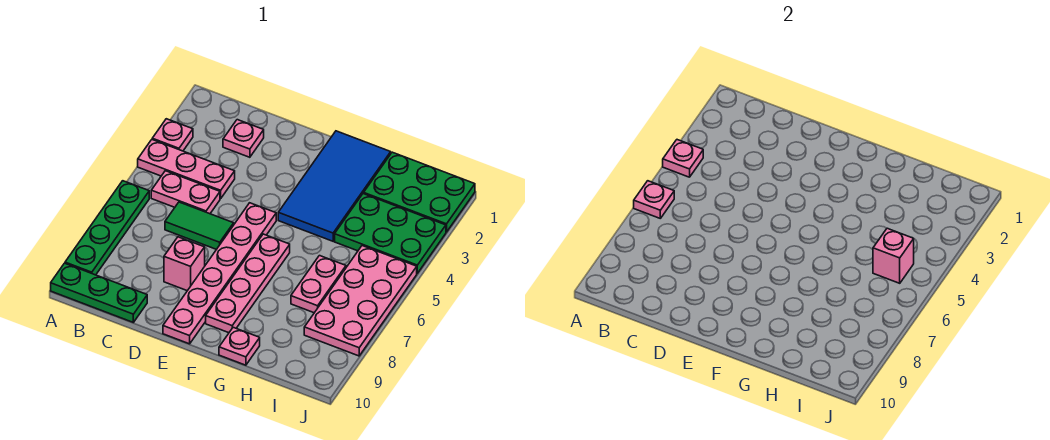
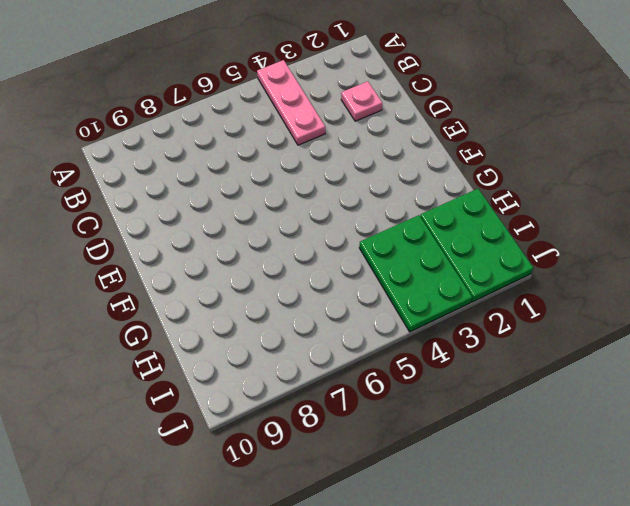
none -> pink plate A3 level 1
none -> green plate A6:A9 level 1
none -> green plate A10:C10 level 1

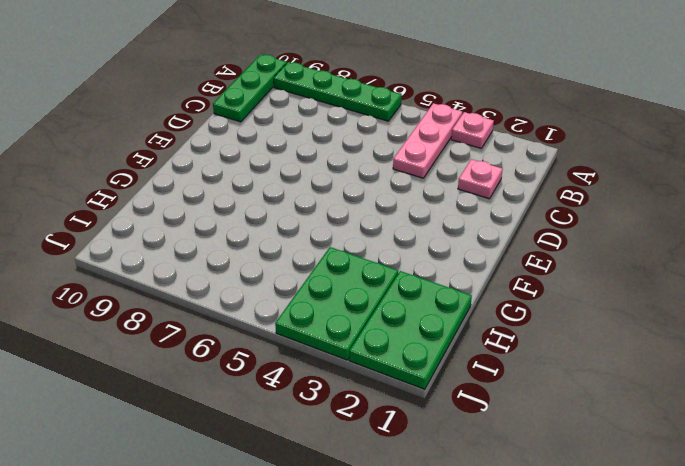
none -> pink plate B5:C5 level 1
none -> green tile C6:D6 level 1
none -> pink brick D8 level 1

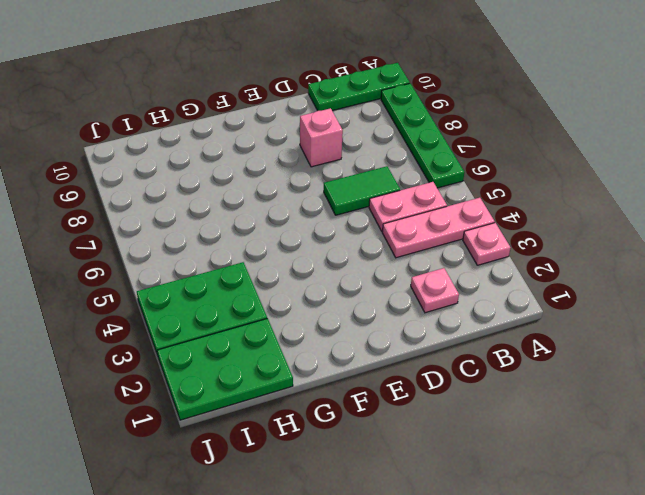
none -> pink plate E5:E10 level 1
none -> blue tile F1:G4 level 1
none -> pink plate F6:F9 level 1

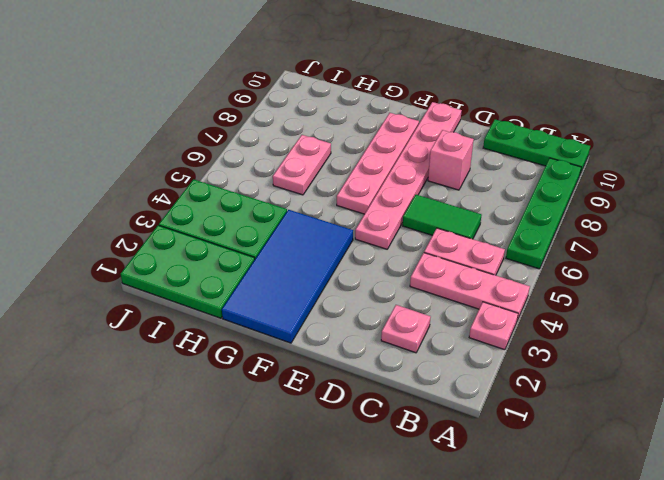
none -> pink plate G10 level 1
none -> pink plate I5:J8 level 1
none -> pink plate A4 level 2

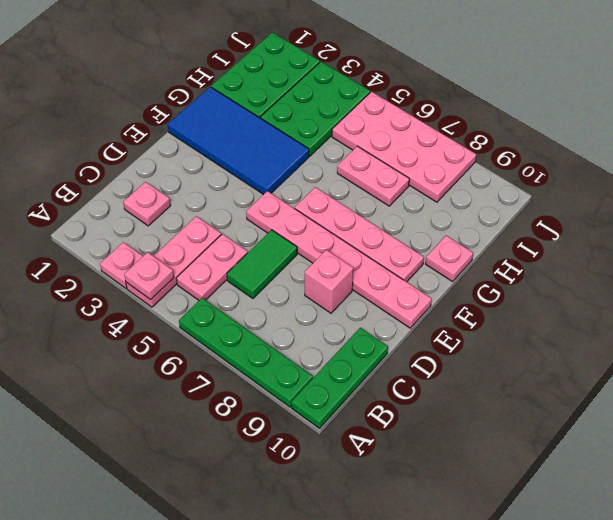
none -> pink plate A6 level 2
none -> pink brick I5 level 2

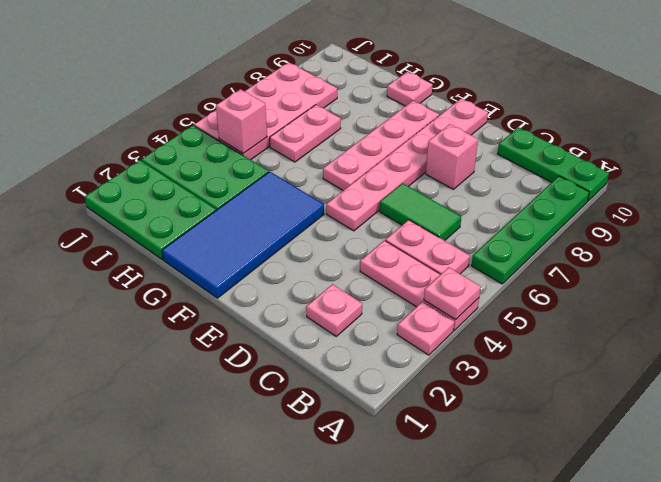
none -> pink plate A6 level 2

